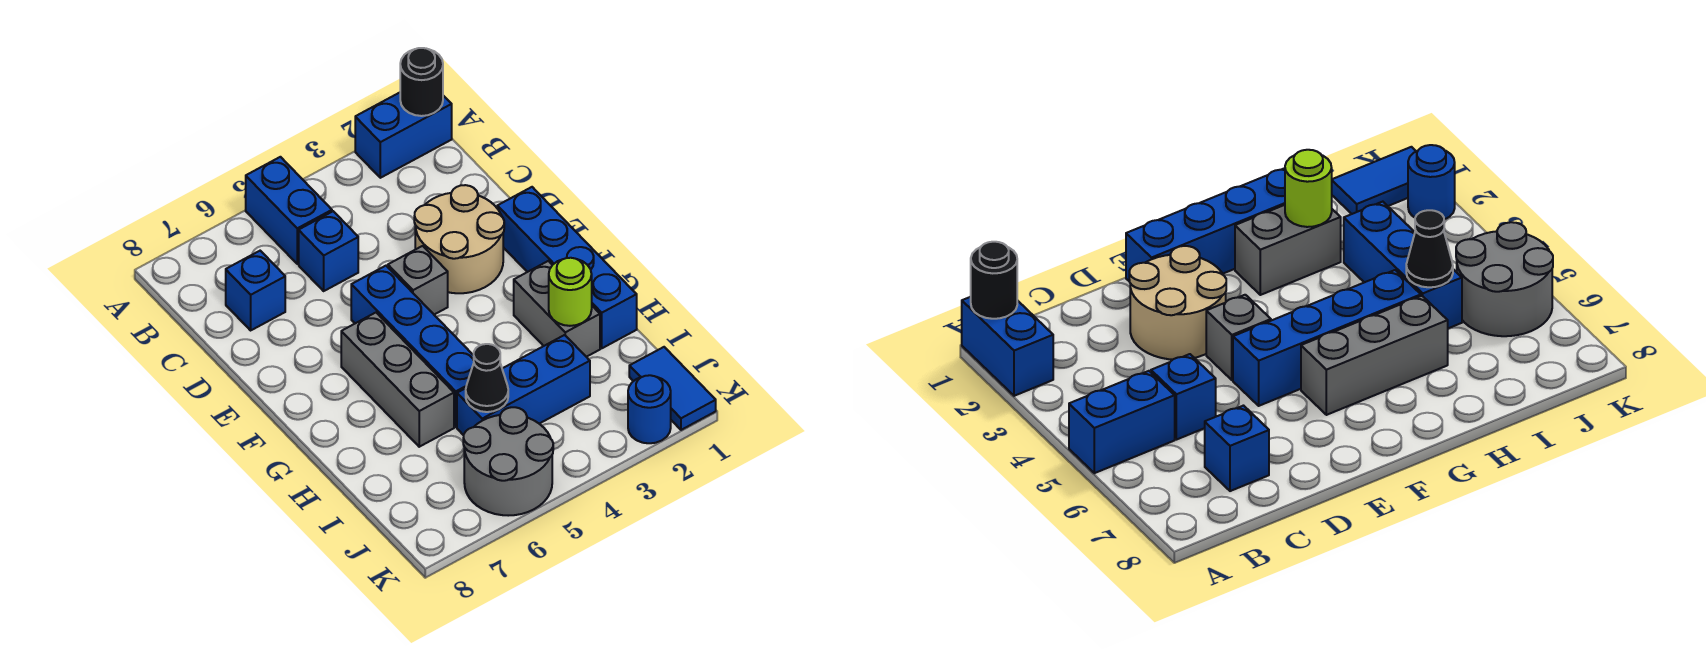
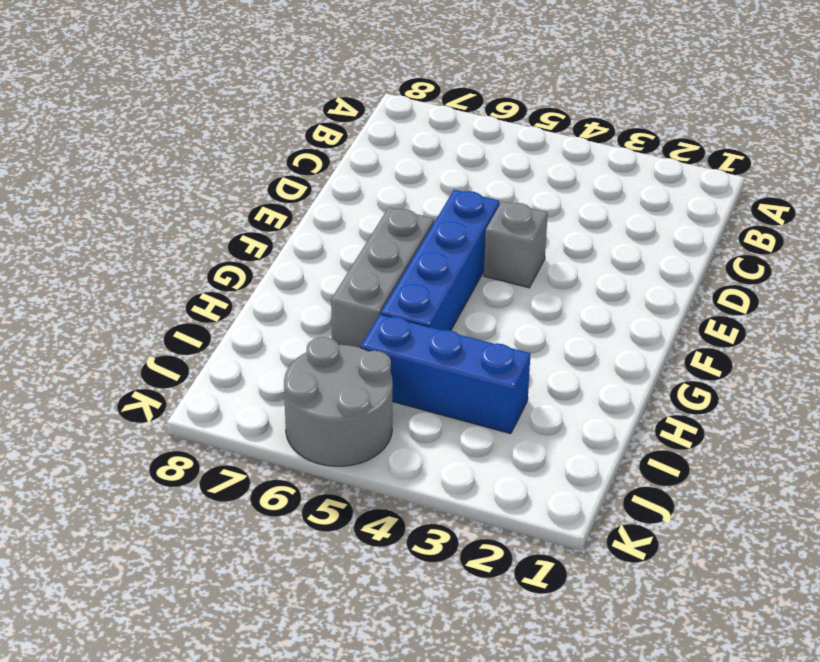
none -> blue brick A1:A2 level 1
none -> blue brick A5:B5 level 1
none -> blue brick C5 level 1

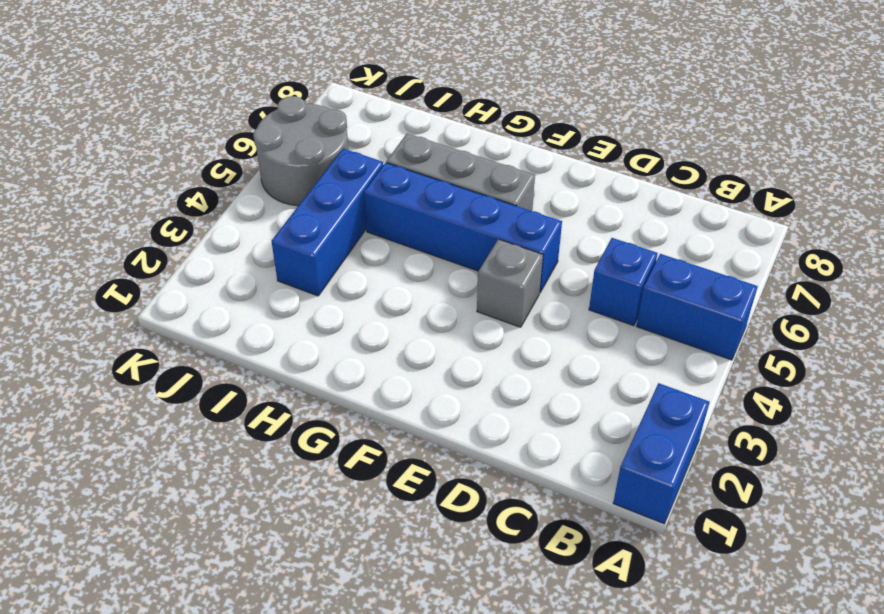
none -> blue brick C7 level 1
none -> tan round brick D2:E3 level 1
none -> blue brick E1:H1 level 1

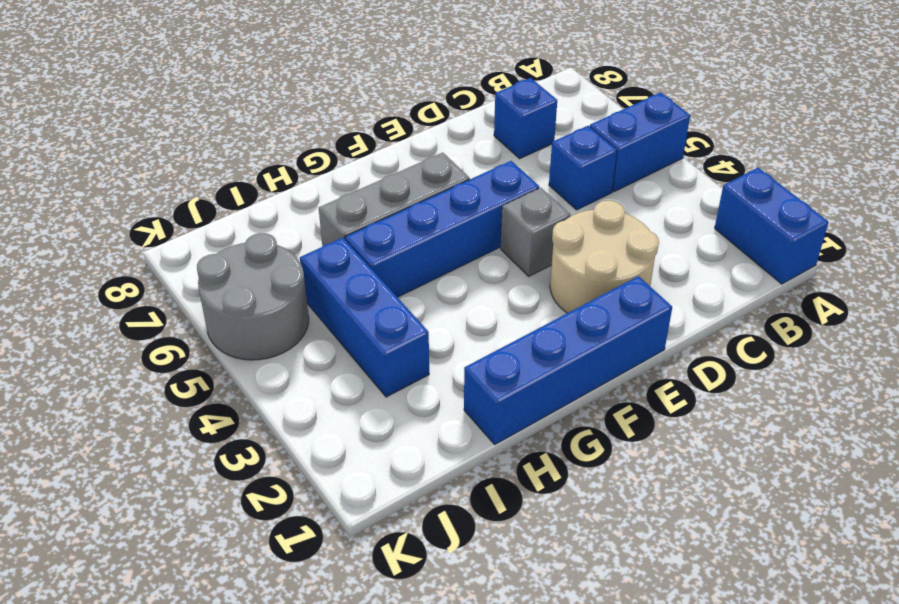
none -> grey brick G2:H2 level 1
none -> blue tile J1:K1 level 1
none -> blue round brick K2 level 1

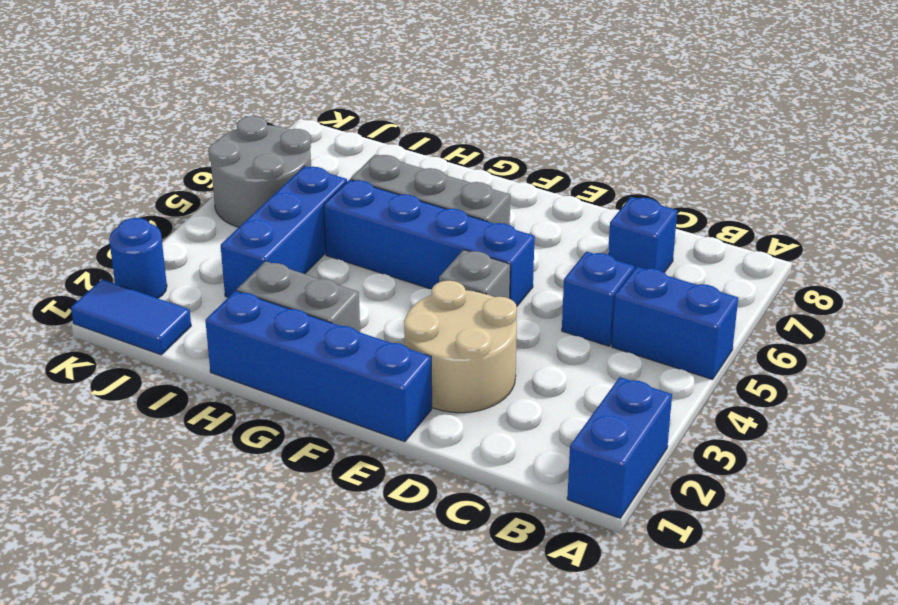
none -> black round brick A1 level 2
none -> lime round brick H2 level 2
none -> black cone I5 level 2

